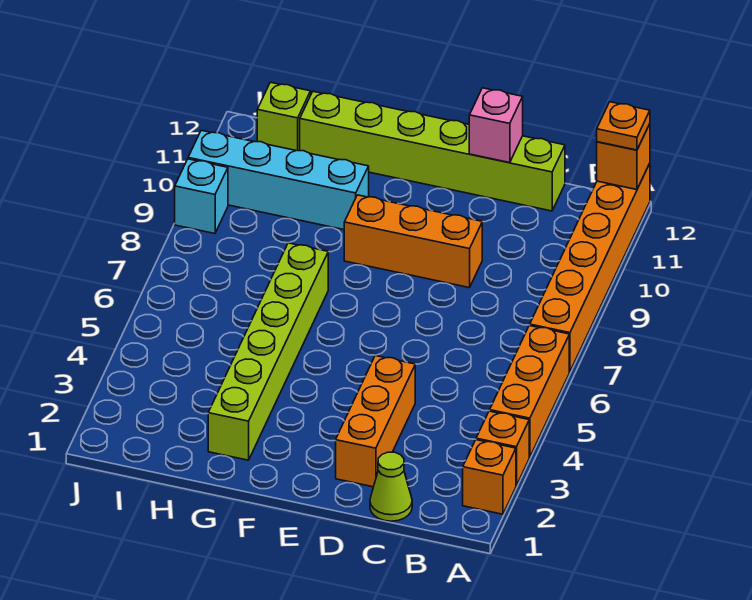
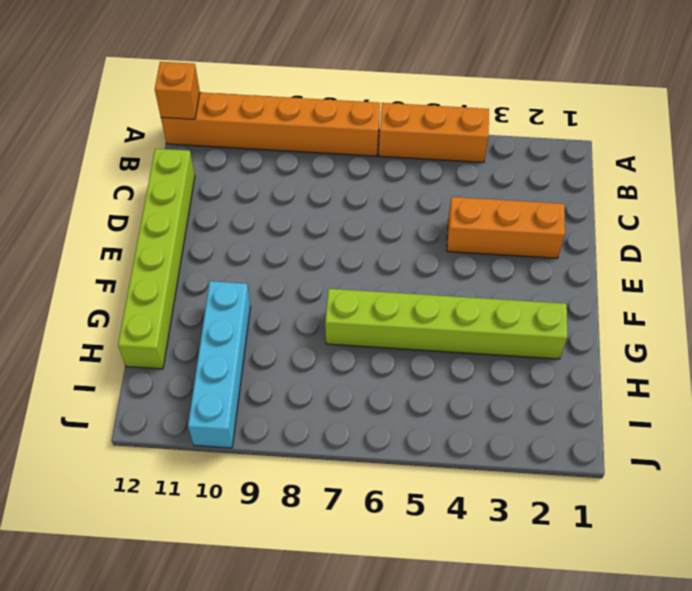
none -> orange brick A2 level 1
none -> orange brick A3 level 1
none -> lime cone C1 level 1

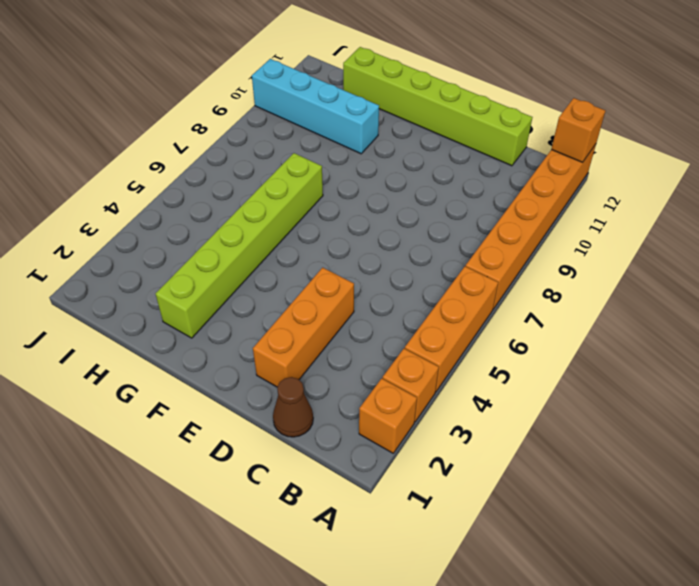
brown cone C1 level 1 -> lime cone C1 level 1
none -> orange brick D9:F9 level 1
none -> lime brick I12 level 1
none -> cyan brick J9 level 1

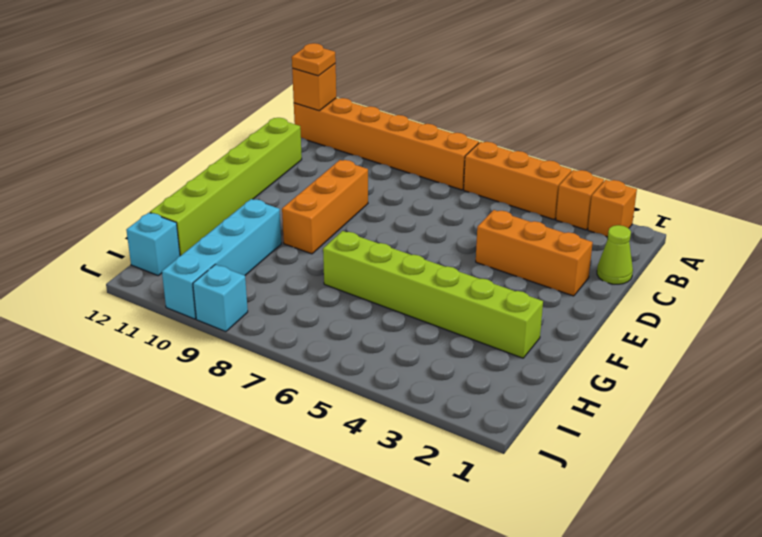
cyan brick I12 level 1 -> lime brick I12 level 1
none -> pink brick D12 level 2

